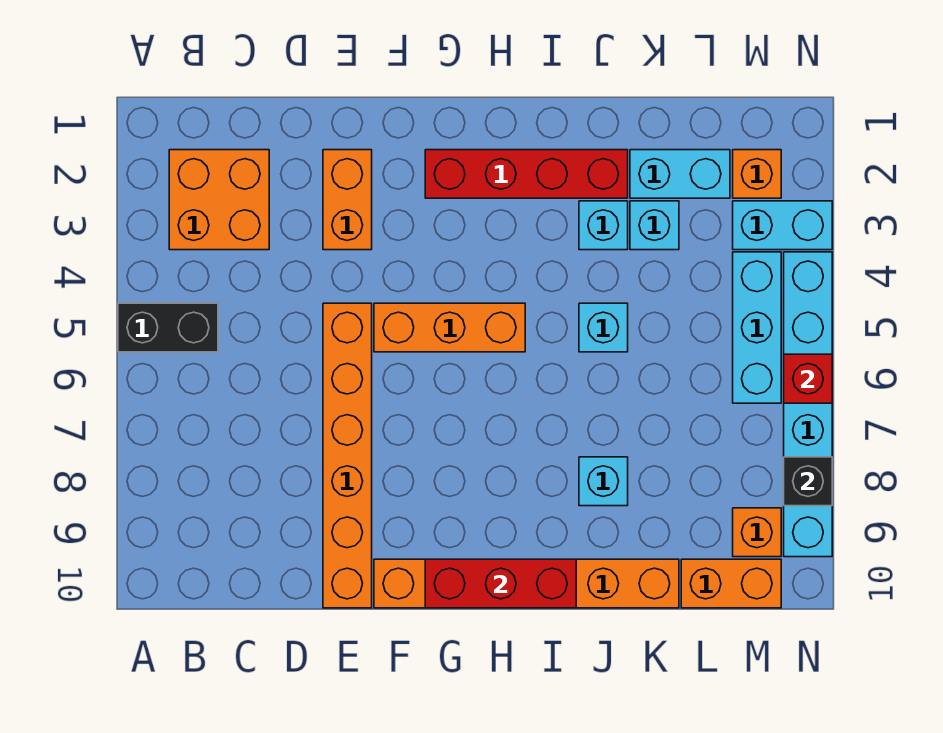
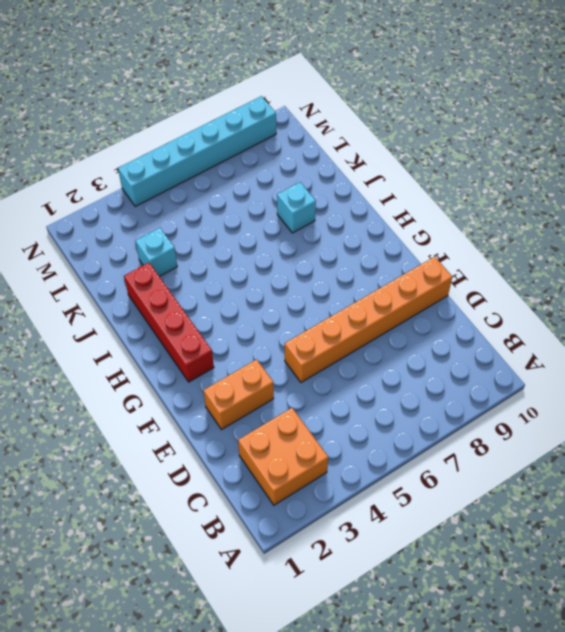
none -> black brick A5:B5 level 1
none -> orange brick F5:H5 level 1
none -> orange brick F10:K10 level 1

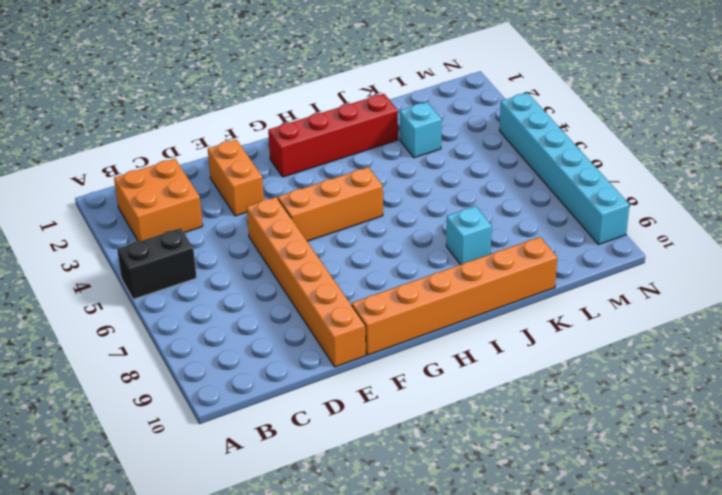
none -> cyan brick J3 level 1
none -> cyan brick J5 level 1
none -> cyan brick K2:L2 level 1

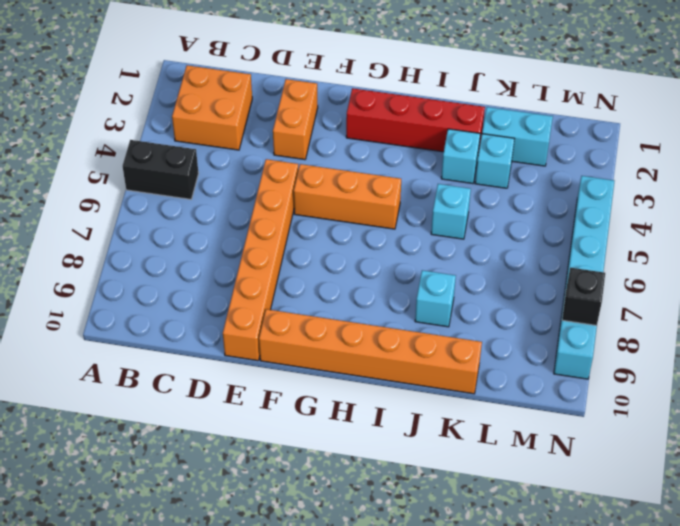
none -> orange brick L10:M10 level 1
none -> orange brick M2 level 1
none -> cyan brick M3:N3 level 1

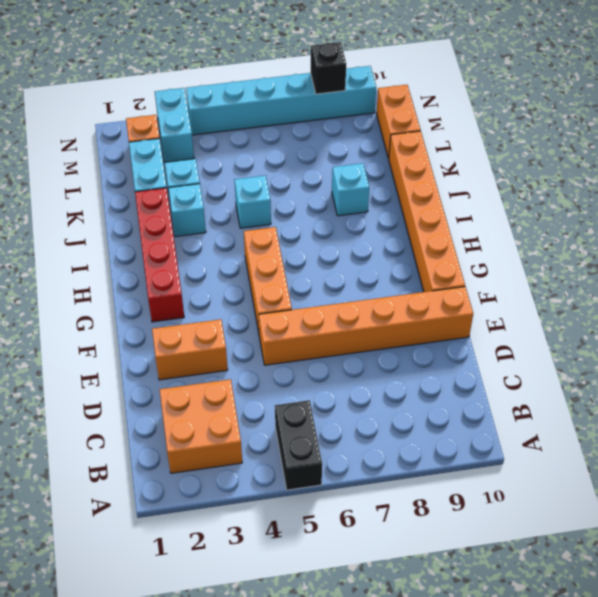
none -> cyan brick M4:M6 level 1
none -> orange brick M9 level 1
none -> red brick G10:I10 level 2

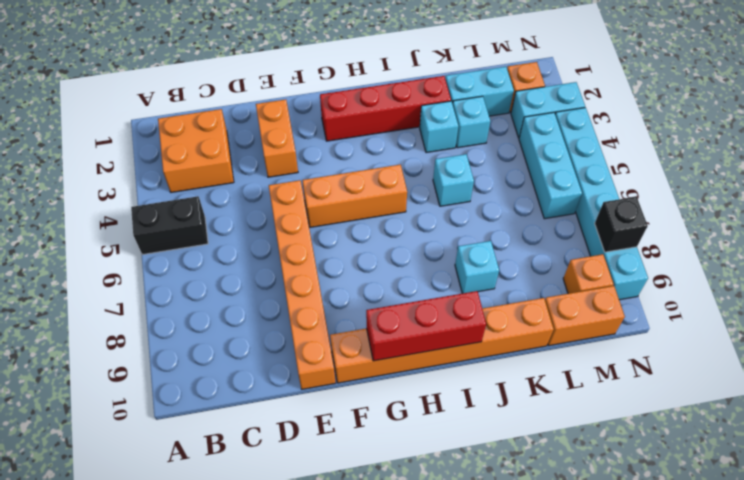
none -> red brick N6 level 2

